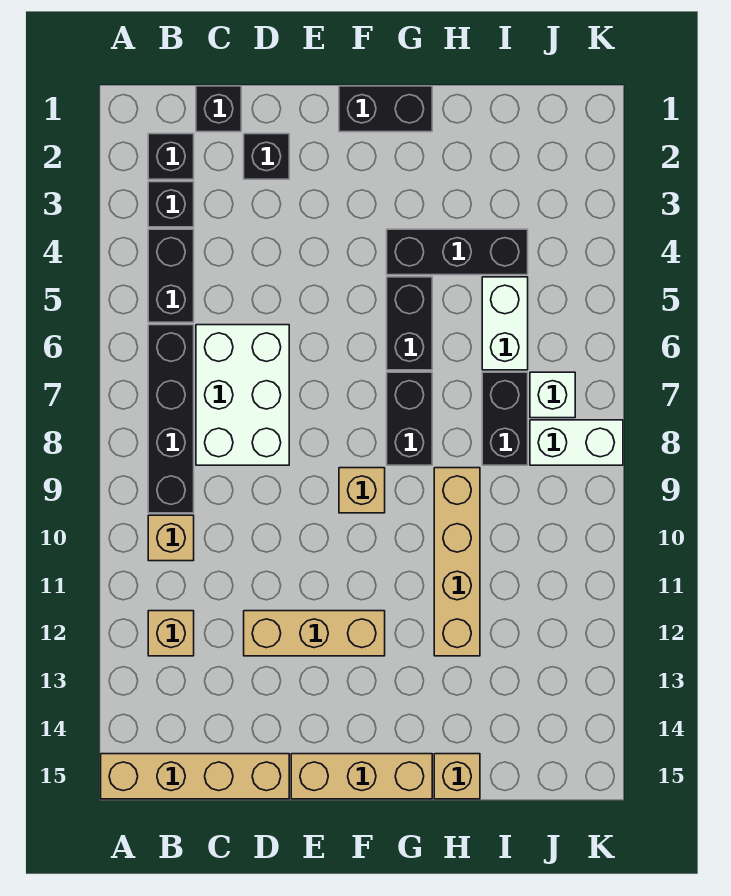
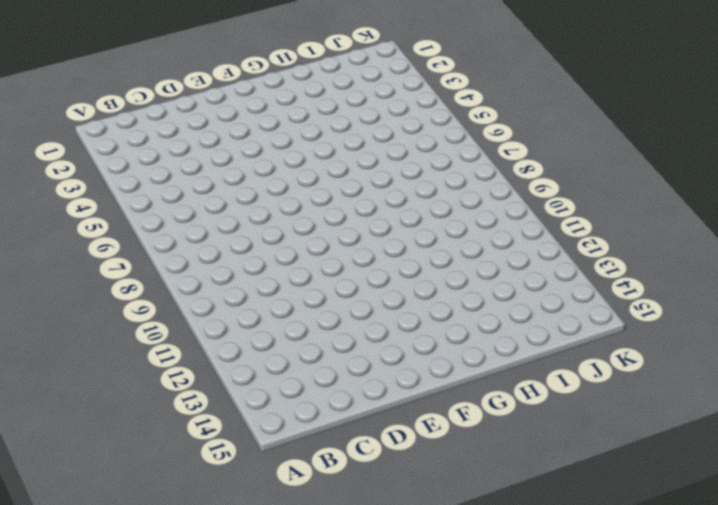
none -> tan brick A15:D15 level 1
none -> black brick B2 level 1
none -> black brick B3 level 1

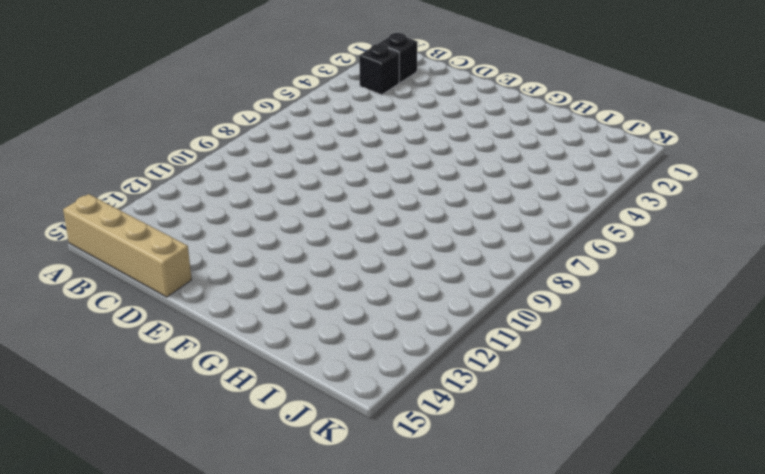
none -> black brick B4:B5 level 1
none -> black brick B6:B9 level 1
none -> tan brick B10 level 1

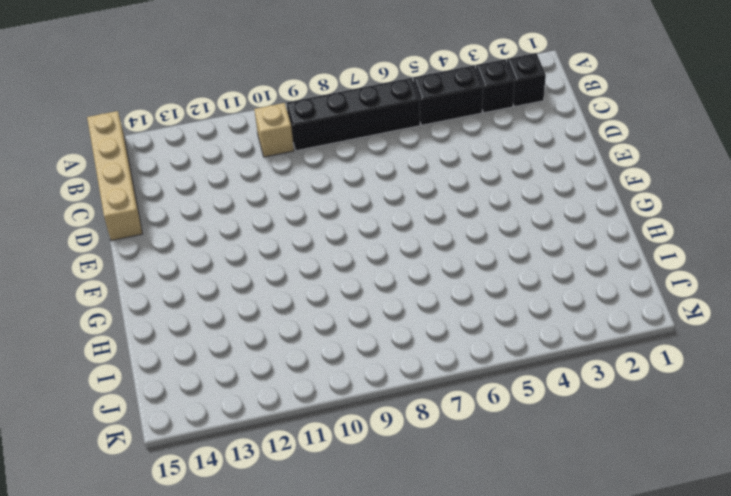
none -> tan brick B12 level 1
none -> black brick C1 level 1
none -> white brick C6:D8 level 1

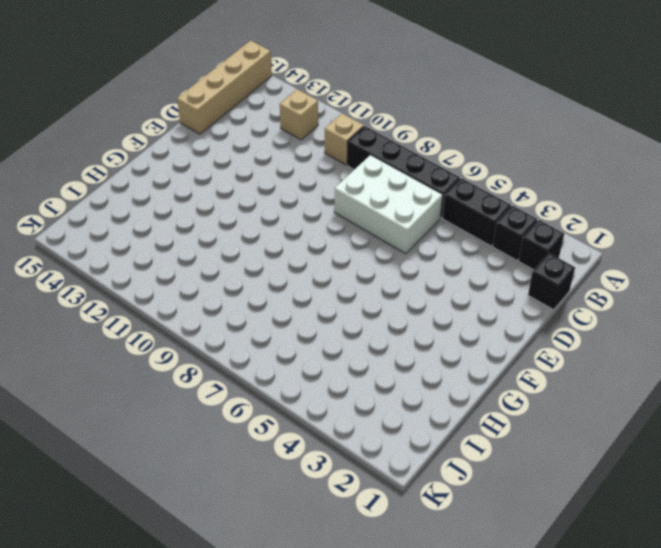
none -> black brick D2 level 1
none -> tan brick D12:F12 level 1
none -> tan brick E15:G15 level 1

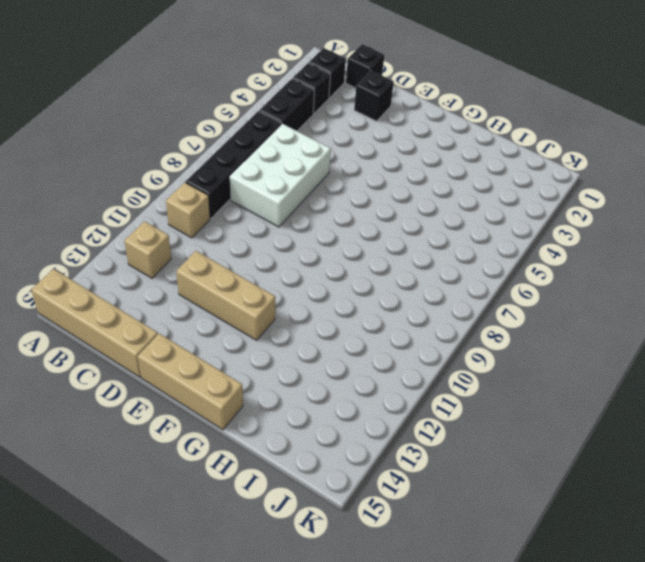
none -> black brick F1:G1 level 1
none -> tan brick F9 level 1
none -> black brick G4:I4 level 1

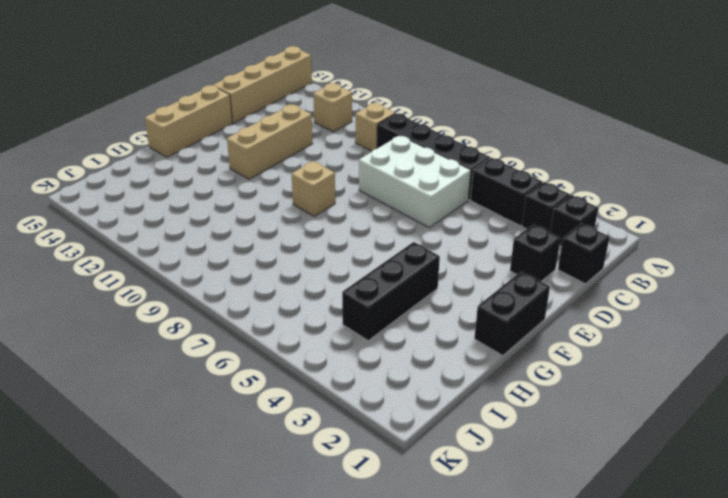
none -> black brick G5:G6 level 1
none -> black brick G7:G8 level 1
none -> tan brick H9:H12 level 1

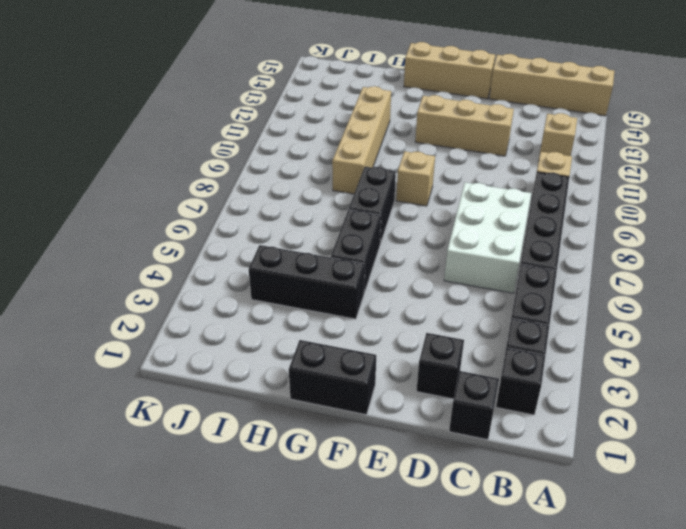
none -> tan brick H15 level 1
none -> white brick I5:I6 level 1
none -> black brick I7:I8 level 1

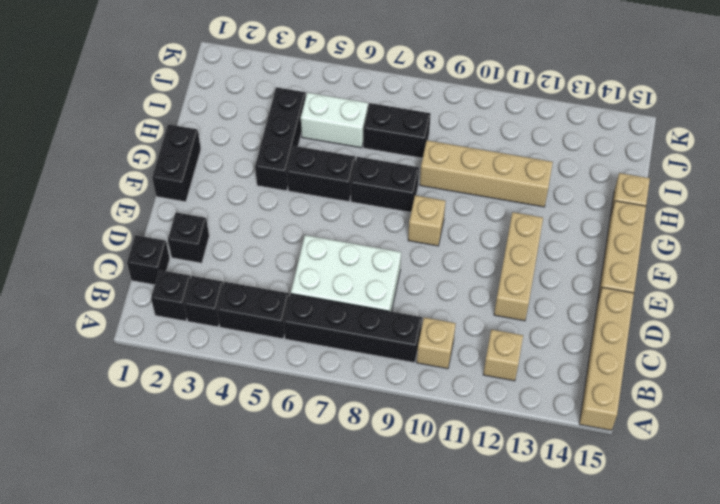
none -> white brick J7 level 1
none -> white brick J8:K8 level 1

